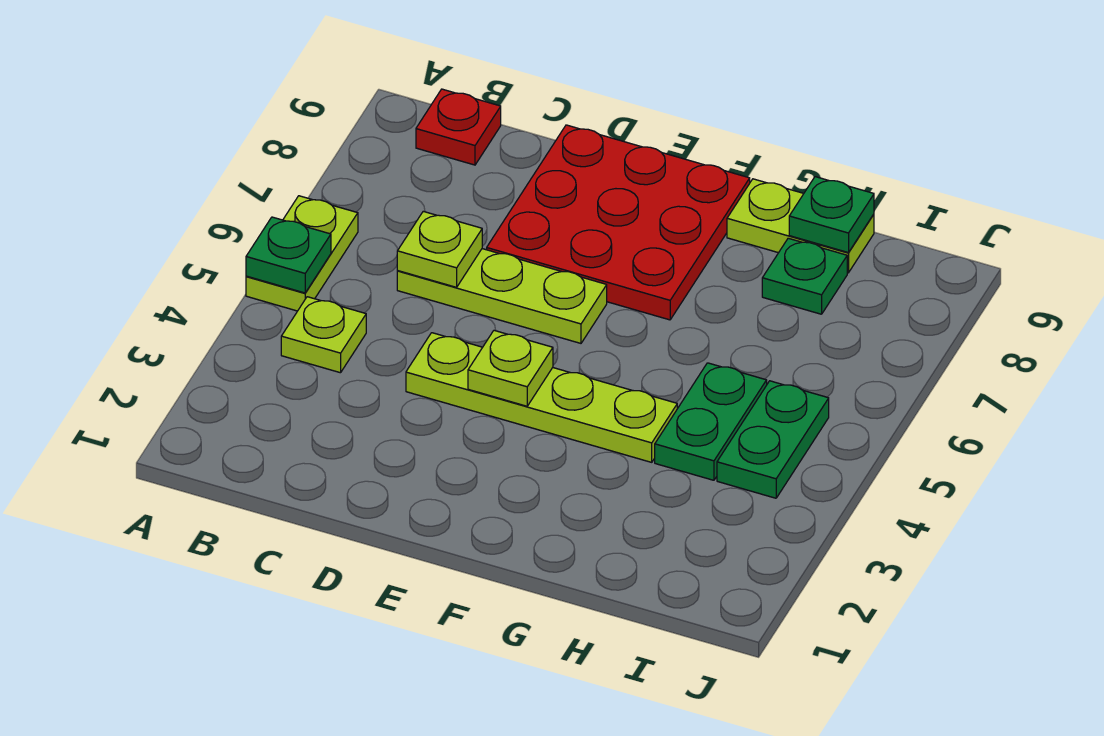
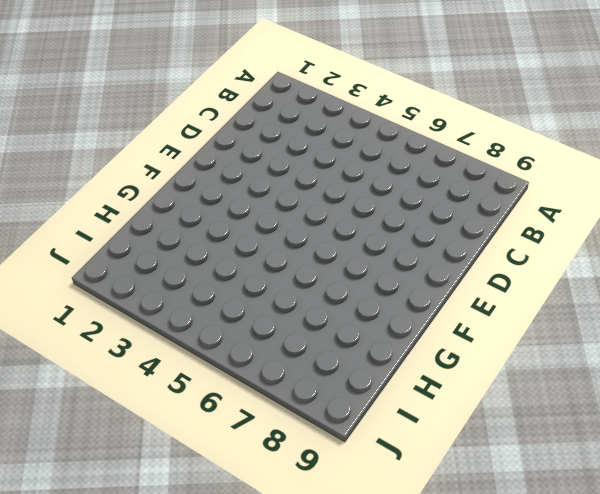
none -> lime plate A5:A6 level 1
none -> lime plate B4 level 1
none -> red plate B9 level 1

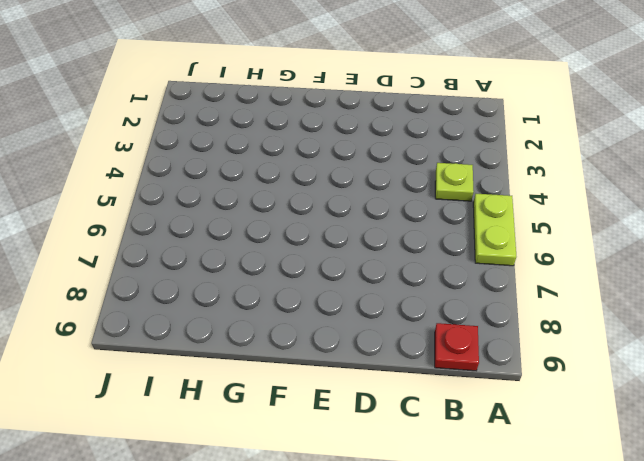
none -> lime plate C6:E6 level 1
none -> lime plate D4:G4 level 1
none -> red plate D7:F9 level 1

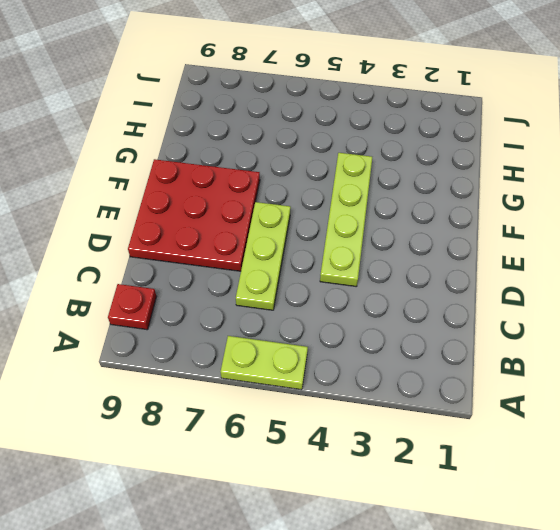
none -> lime plate B4 level 1
none -> lime plate G9:H9 level 1
none -> green plate H4:H5 level 1

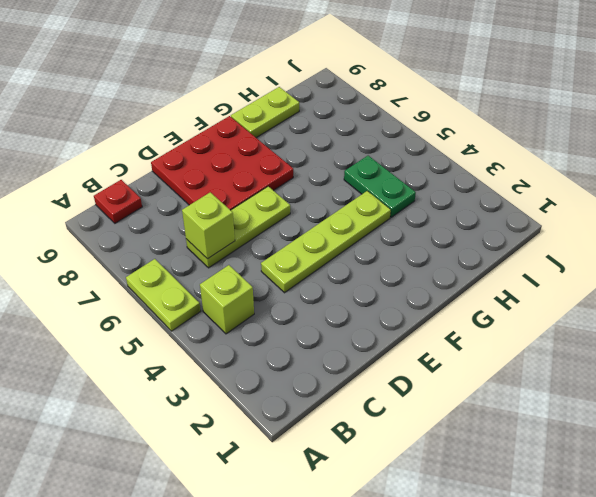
lime brick B4 level 1 -> lime plate B4 level 1
lime brick C6 level 2 -> lime plate C6 level 2
none -> green plate H8 level 1
none -> green plate I4:I5 level 1
none -> green plate A5 level 2

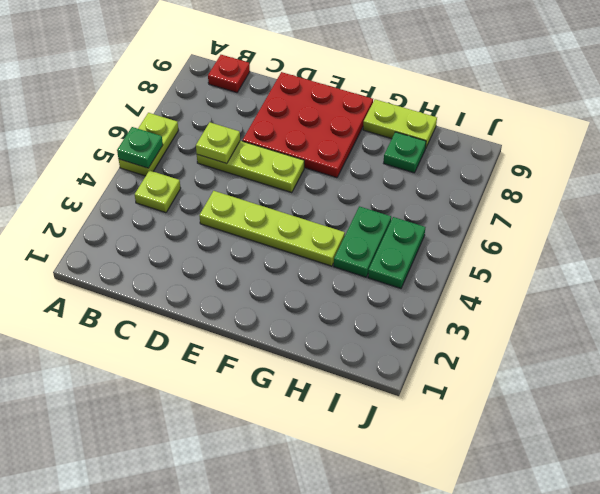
none -> lime plate E4 level 2
none -> green plate H9 level 2

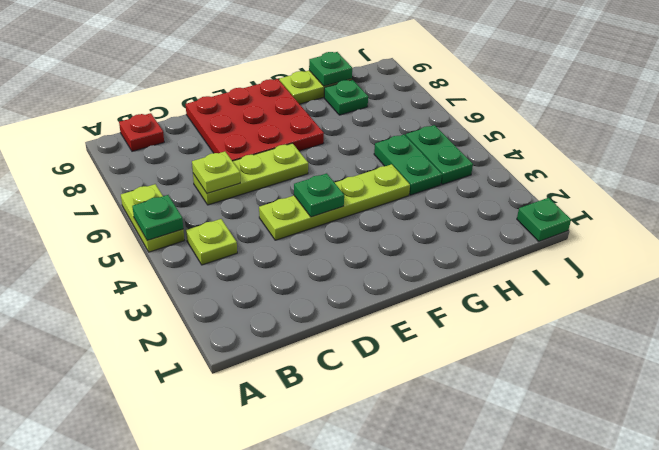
green plate E4 level 2 -> lime plate E4 level 2
green plate J1 level 1 -> none

